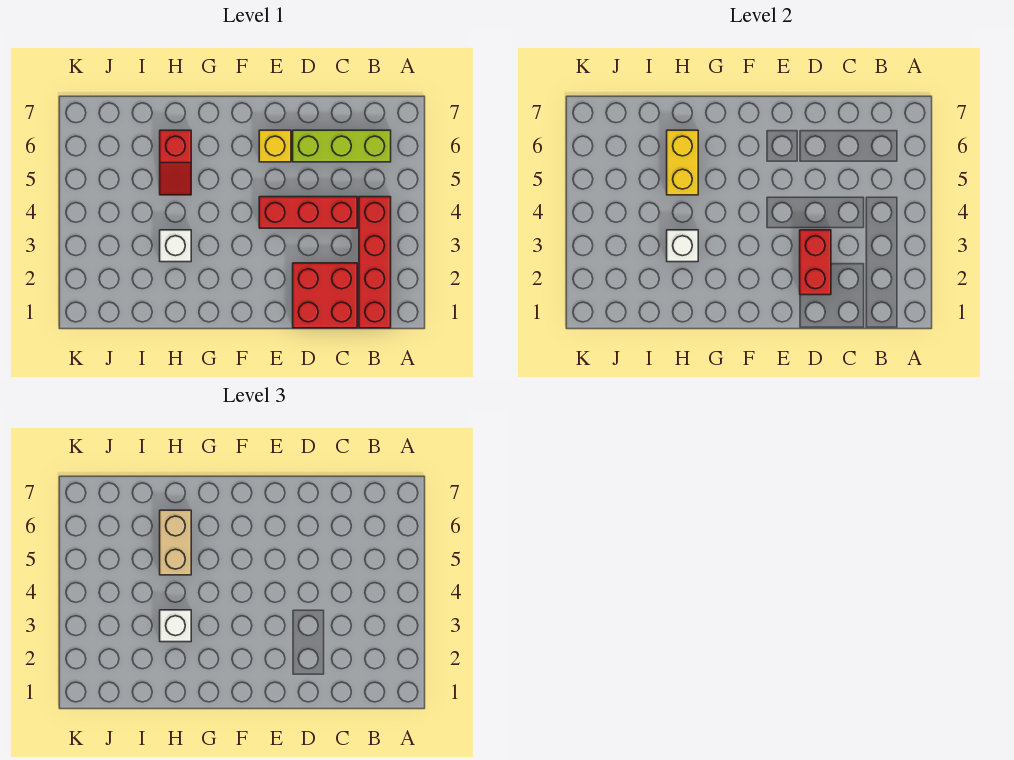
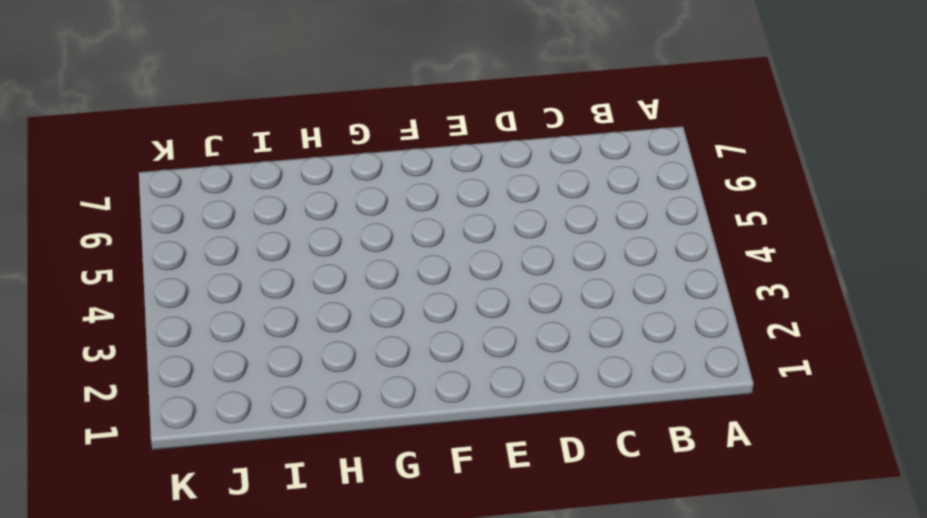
none -> red brick B1:B4 level 1
none -> lime brick B6:D6 level 1
none -> red brick C1:D2 level 1

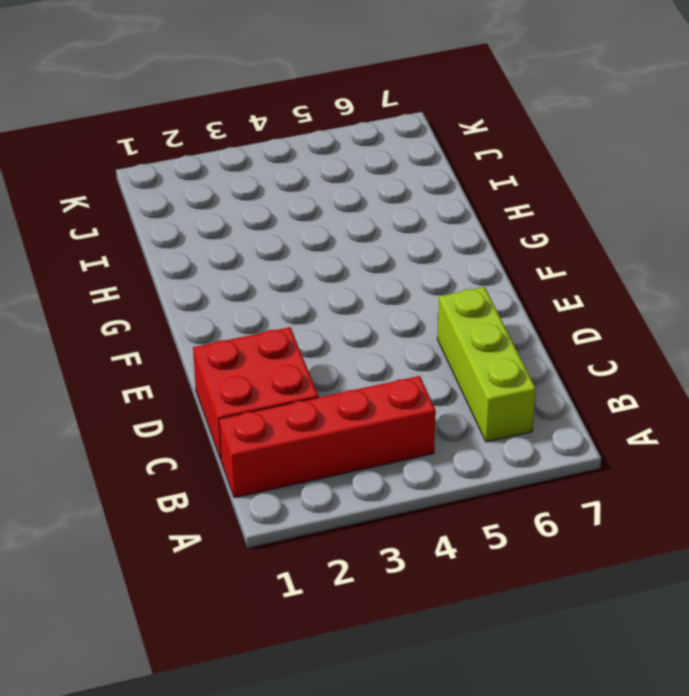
none -> red brick C4:E4 level 1
none -> yellow brick E6 level 1
none -> white brick H3 level 1

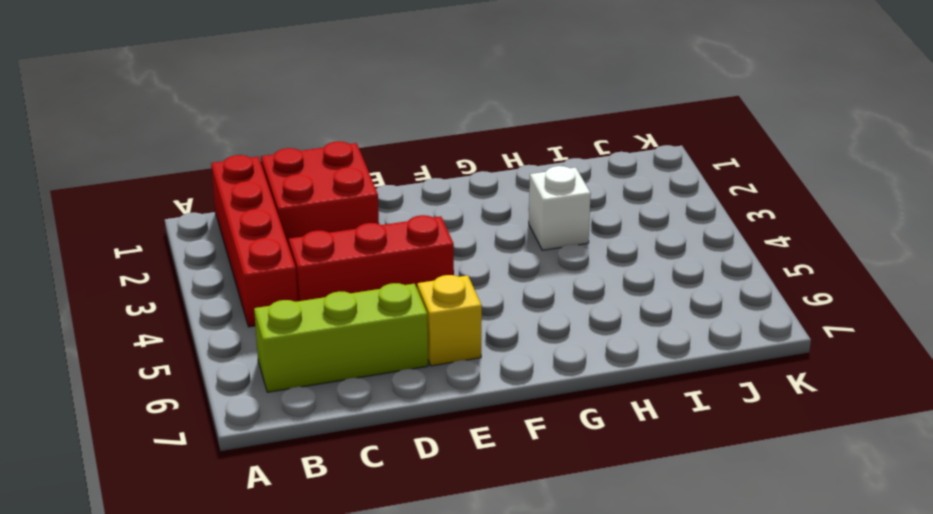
none -> red slope H5:H6 level 1 top 6
none -> red brick D2:D3 level 2
none -> white brick H3 level 2

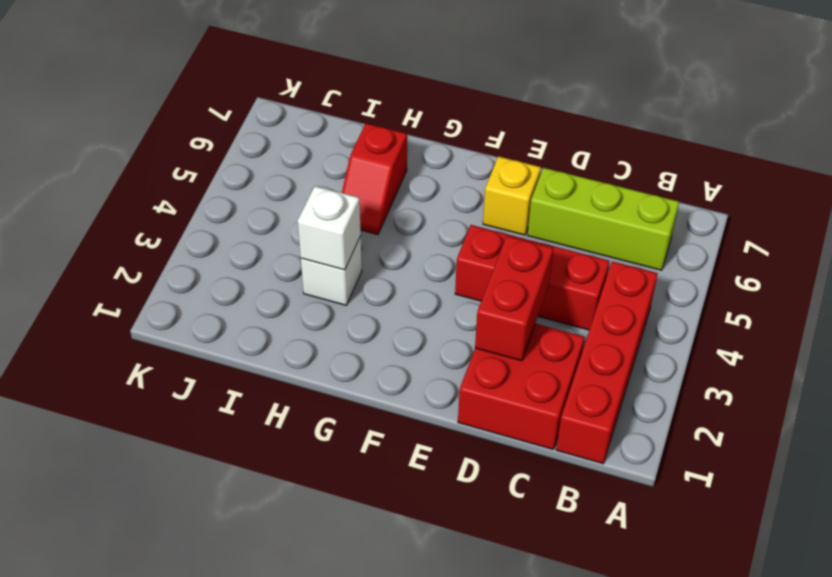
none -> yellow brick H5:H6 level 2
none -> white brick H3 level 3
none -> tan brick H5:H6 level 3

